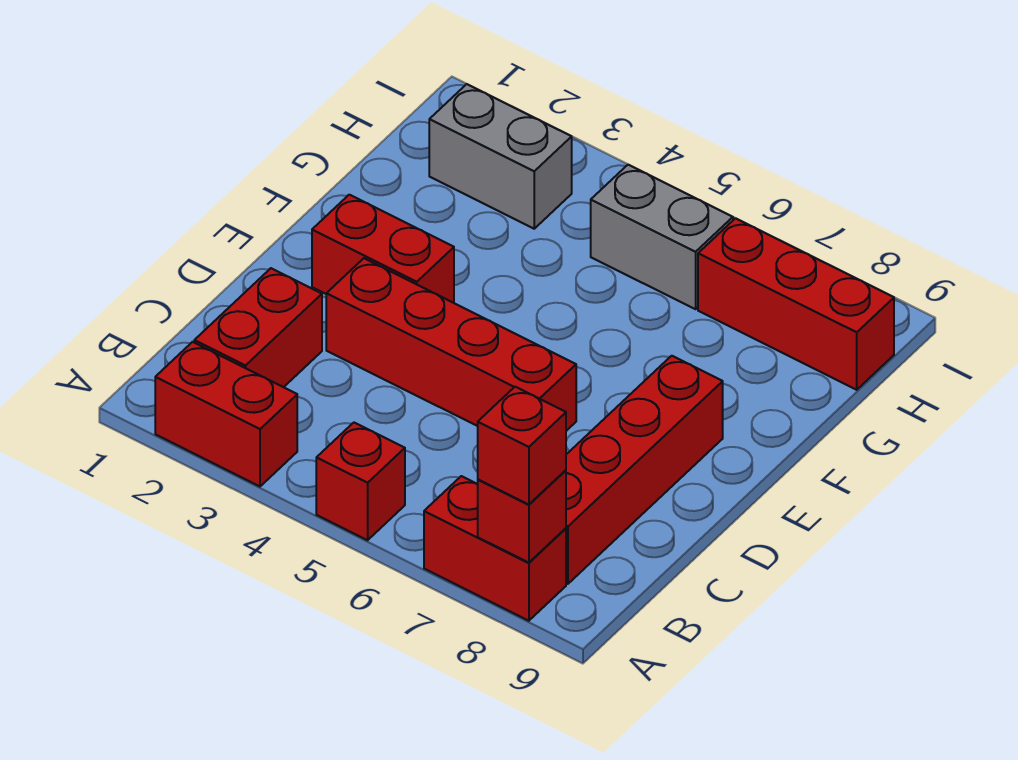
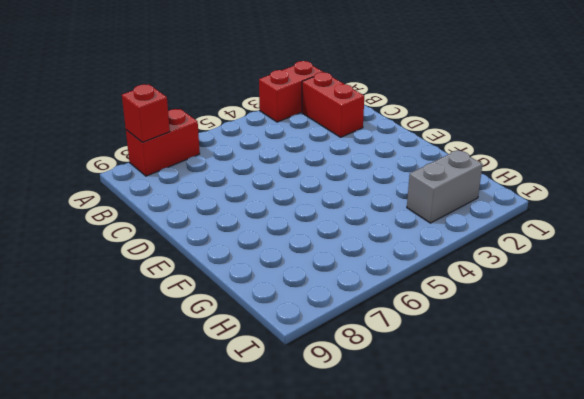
none -> red brick A5 level 1
none -> red brick B8:E8 level 1
none -> red brick D3:D6 level 1

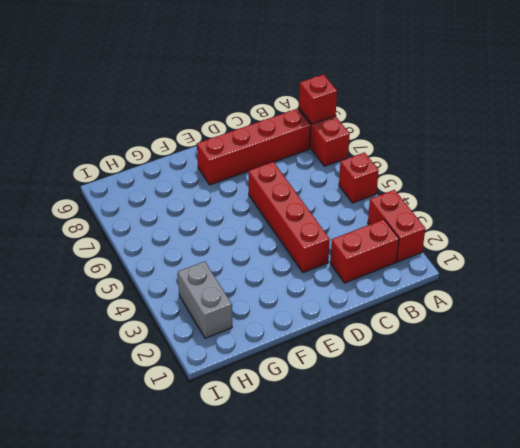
none -> red brick E2:E3 level 1
none -> grey brick H5:H6 level 1
none -> red brick H7:H9 level 1

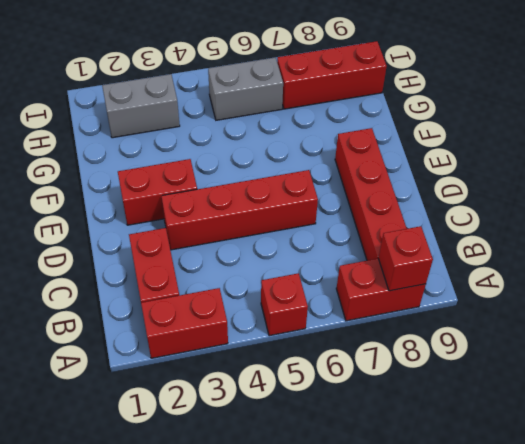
none -> red brick A8 level 3

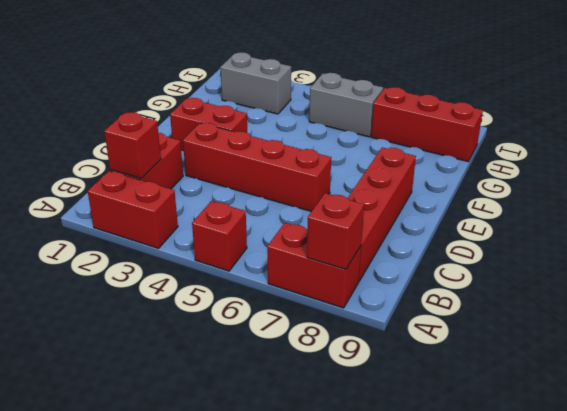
red brick B2 level 2 -> red brick A8 level 3

